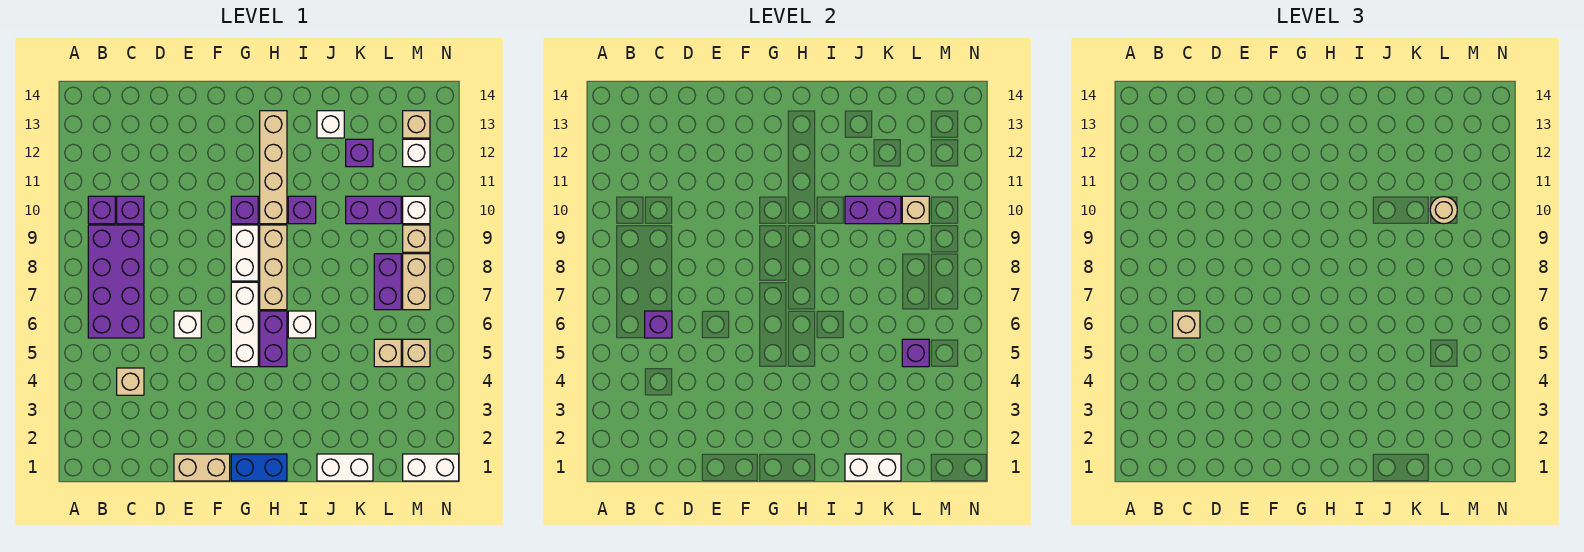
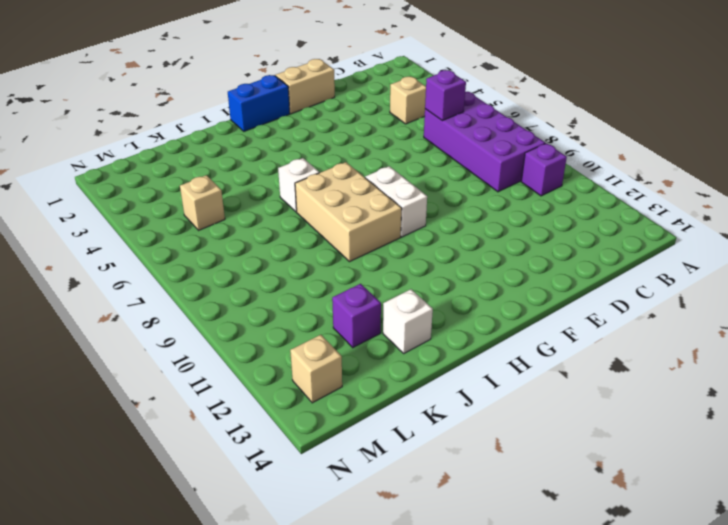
tan brick H7:I9 level 1 -> tan brick H7:H9 level 1
none -> purple brick C10 level 1
none -> white brick E6 level 1
none -> white brick G5:G7 level 1
none -> purple brick G10 level 1

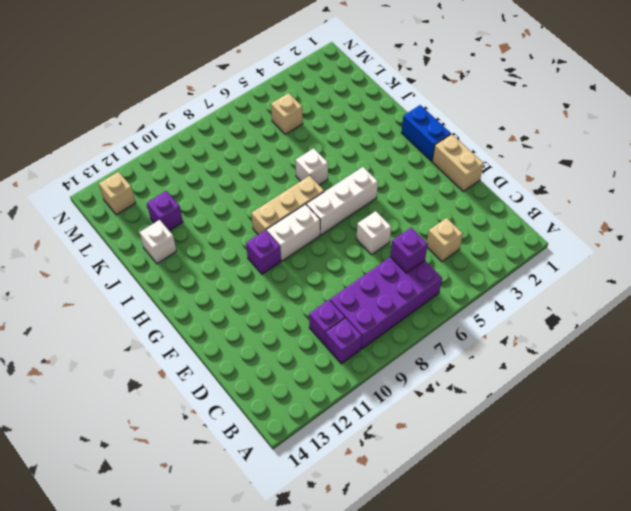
none -> purple brick H5:H6 level 1
none -> tan brick H10:H13 level 1
none -> purple brick I10 level 1
none -> white brick J1:K1 level 1

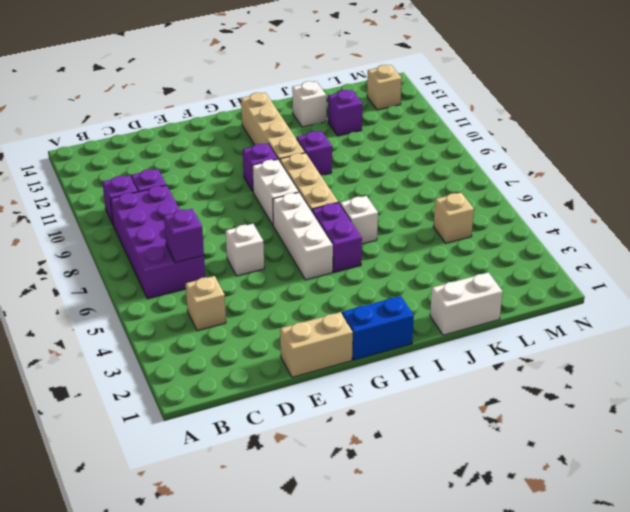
none -> purple brick K10:L10 level 1
none -> purple brick L7:L8 level 1
none -> white brick M1:N1 level 1
none -> tan brick M5 level 1

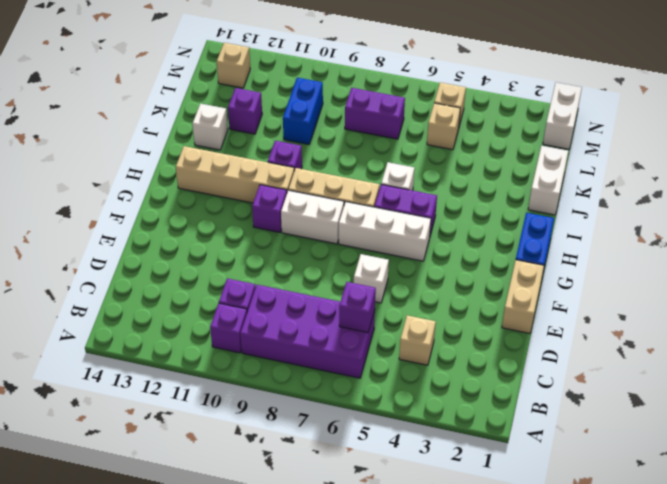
blue brick K10:L10 level 1 -> purple brick K10:L10 level 1
none -> tan brick M7:M8 level 1
none -> tan brick M9 level 1
none -> white brick M10 level 1
none -> white brick M12 level 1

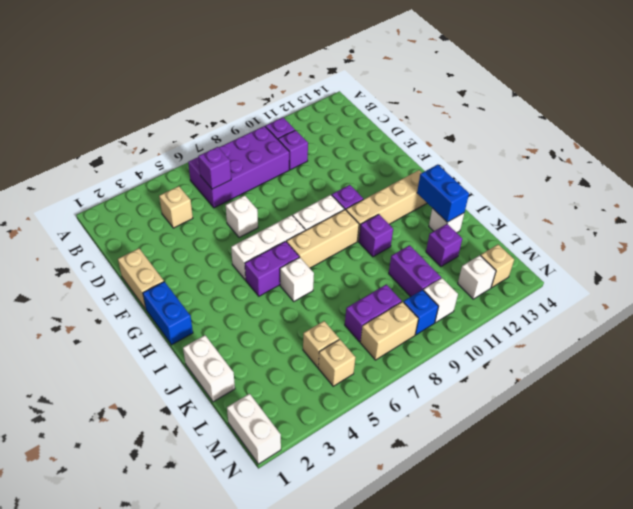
blue brick I13:J13 level 2 -> none
blue brick M9 level 1 -> tan brick M9 level 1
none -> white brick J1:K1 level 2
none -> purple brick J10:K10 level 2
none -> purple brick L5 level 2
none -> tan brick L10 level 2

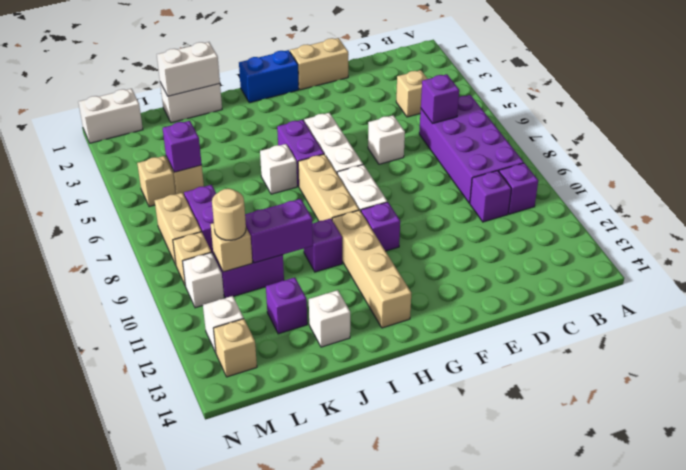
none -> tan brick C6 level 3

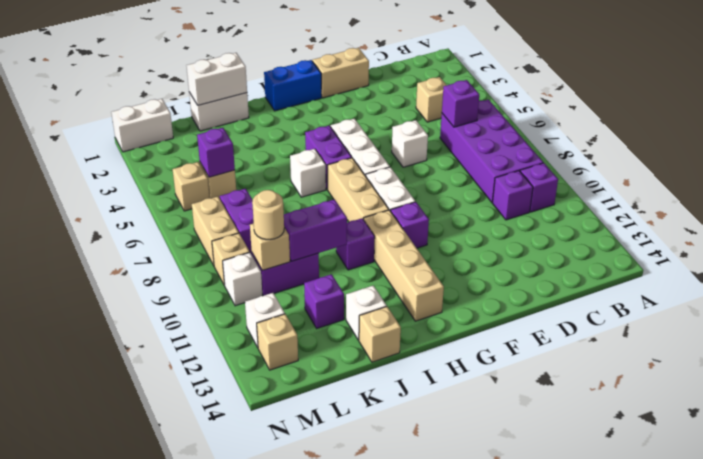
tan brick J14 level 1 -> tan brick C6 level 3

